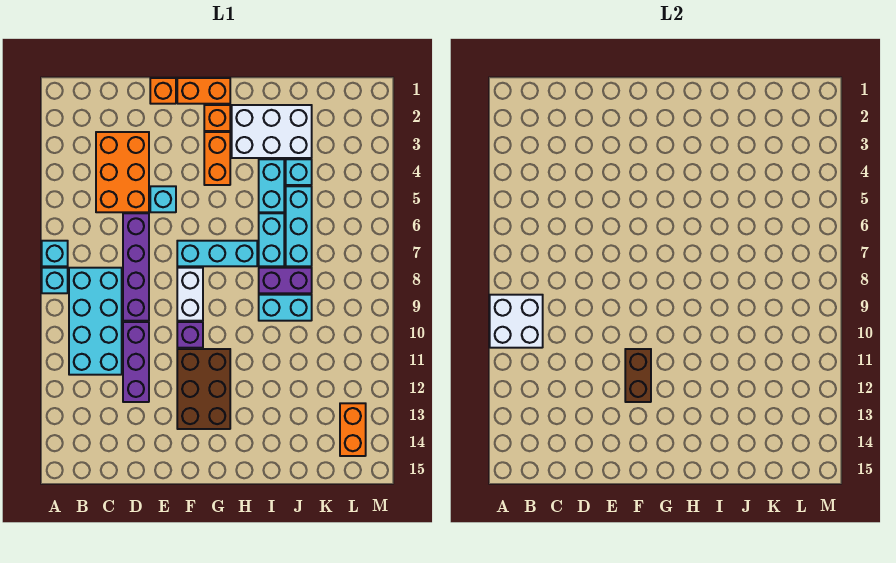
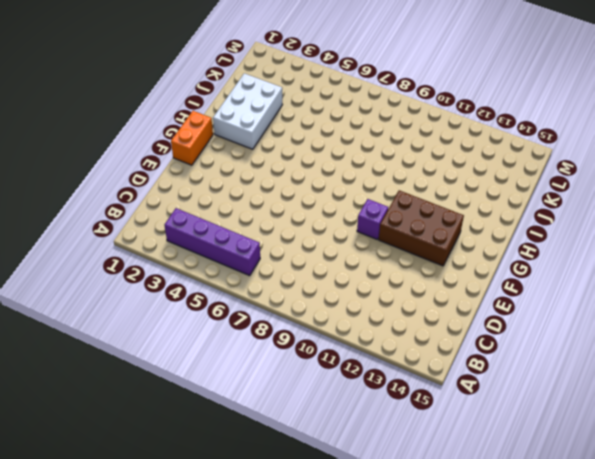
purple brick B3:B6 level 1 -> purple brick D6:D9 level 1
none -> cyan brick A7 level 1
none -> cyan brick A8 level 1
none -> cyan brick B8:C11 level 1

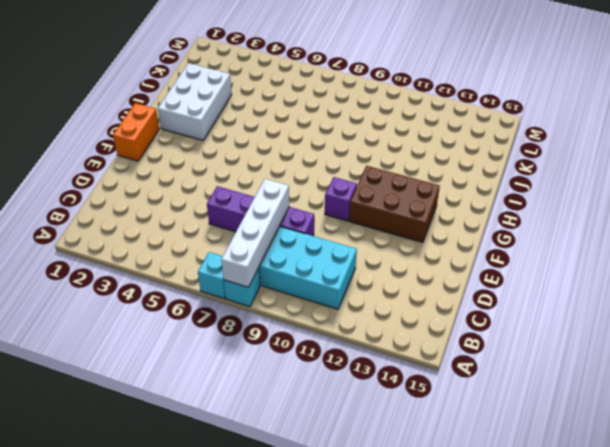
white brick A8:D8 level 2 -> none
none -> orange brick C3:D5 level 1
none -> purple brick D10:D12 level 1
none -> orange brick E1 level 1

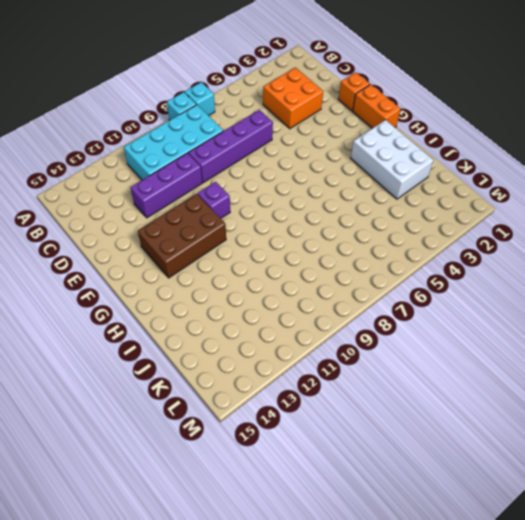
orange brick C3:D4 level 1 -> orange brick C3:D5 level 1
none -> cyan brick E5 level 1
none -> cyan brick F7:H7 level 1
none -> white brick F8:F9 level 1

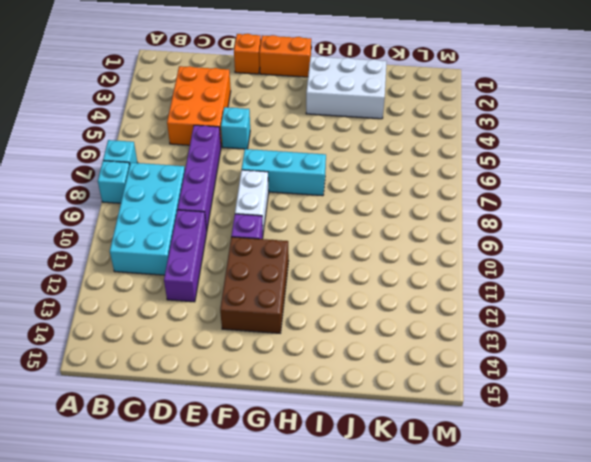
none -> orange brick G2 level 1
none -> orange brick G3:G4 level 1
none -> cyan brick I4:I5 level 1

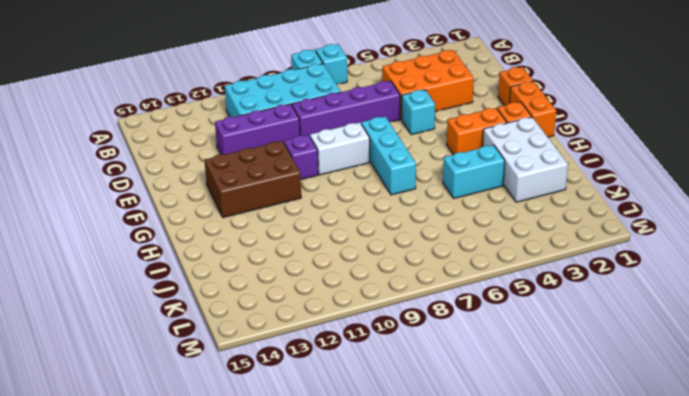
none -> cyan brick I6:I7 level 1
none -> purple brick I8:J8 level 1
none -> cyan brick I9:J9 level 1

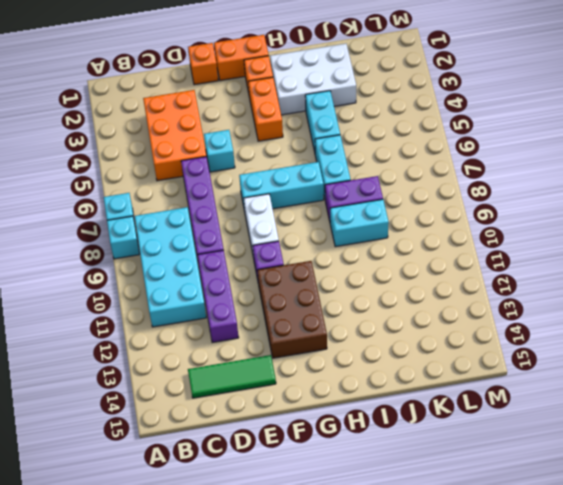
green tile C14:E14 level 1 -> none
none -> cyan brick J4 level 1
none -> cyan brick J5:J7 level 1
none -> orange brick L13:L14 level 1

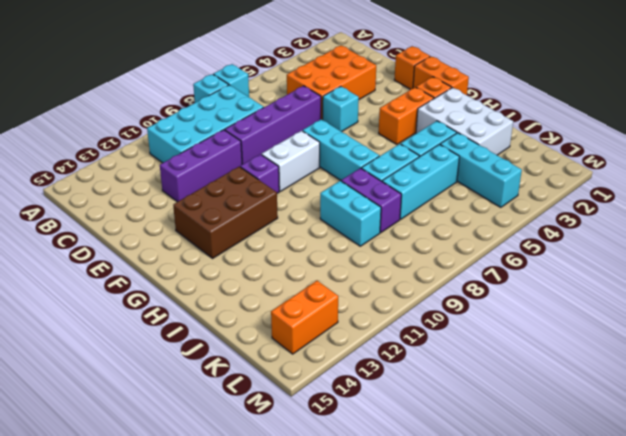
cyan brick J4:L4 level 1 -> cyan brick J4 level 1
none -> white brick A9:B10 level 2
none -> brown brick F11:F12 level 2

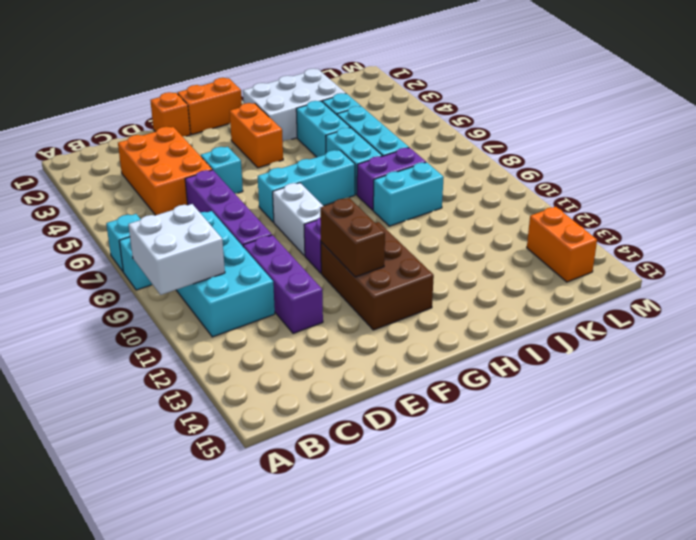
none -> orange brick G2 level 1

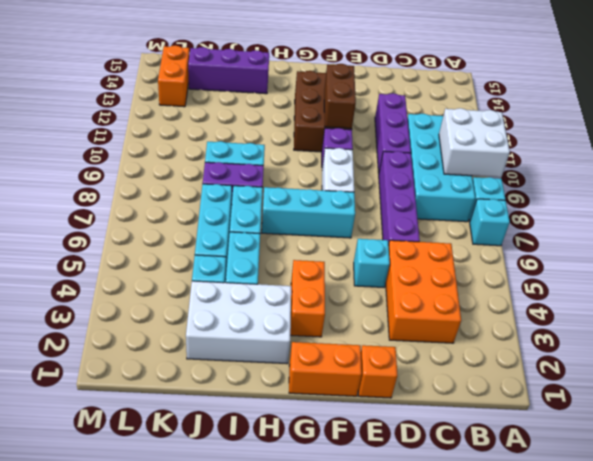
purple brick I14:K14 level 1 -> none
none -> orange brick G2 level 1

